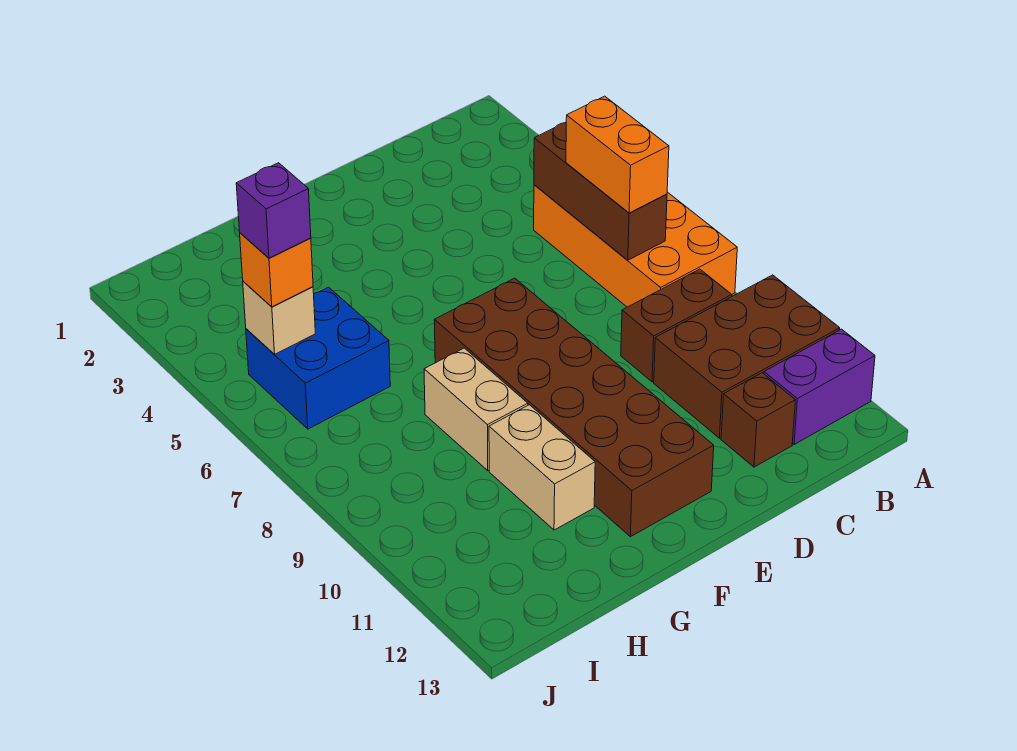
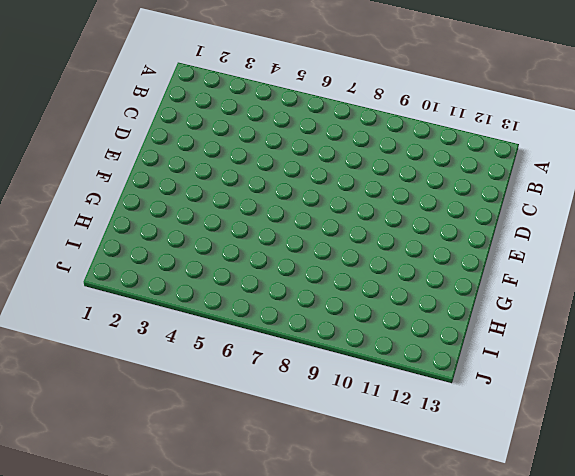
none -> orange brick A5:B8 level 1
none -> brown brick A10:C11 level 1
none -> purple brick A12:B12 level 1

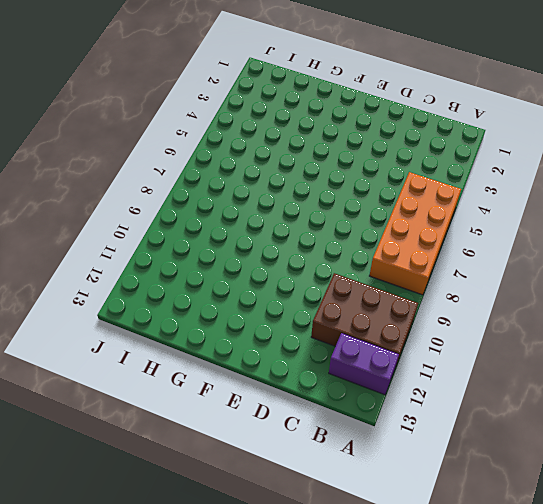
none -> brown brick B9:C9 level 1
none -> brown brick C12 level 1
none -> brown brick E7:F12 level 1

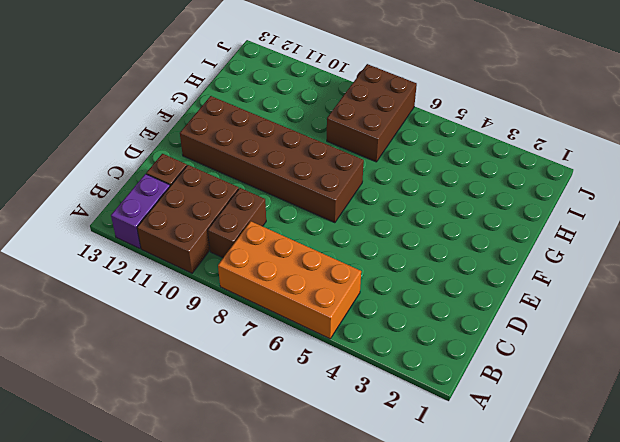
brown brick H7:J8 level 1 -> none
none -> tan brick G8:G9 level 1
none -> tan brick G10:G11 level 1
none -> blue brick H5:I6 level 1

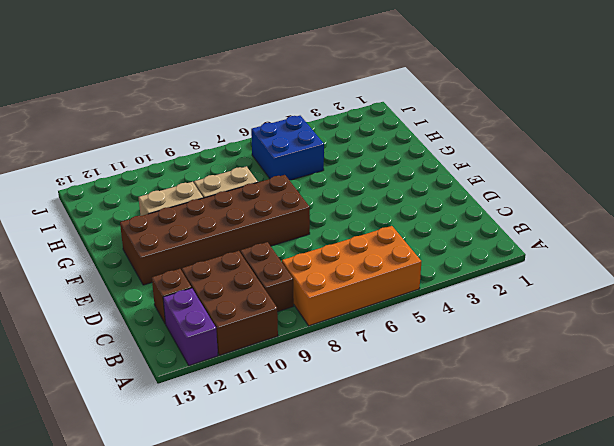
none -> brown brick B5:B7 level 2
none -> tan brick I5 level 2
none -> orange brick B6:B7 level 3

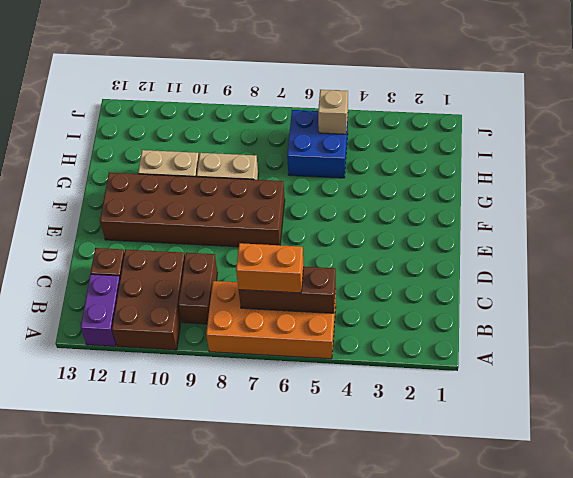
none -> orange brick I5 level 3
none -> purple brick I5 level 4

